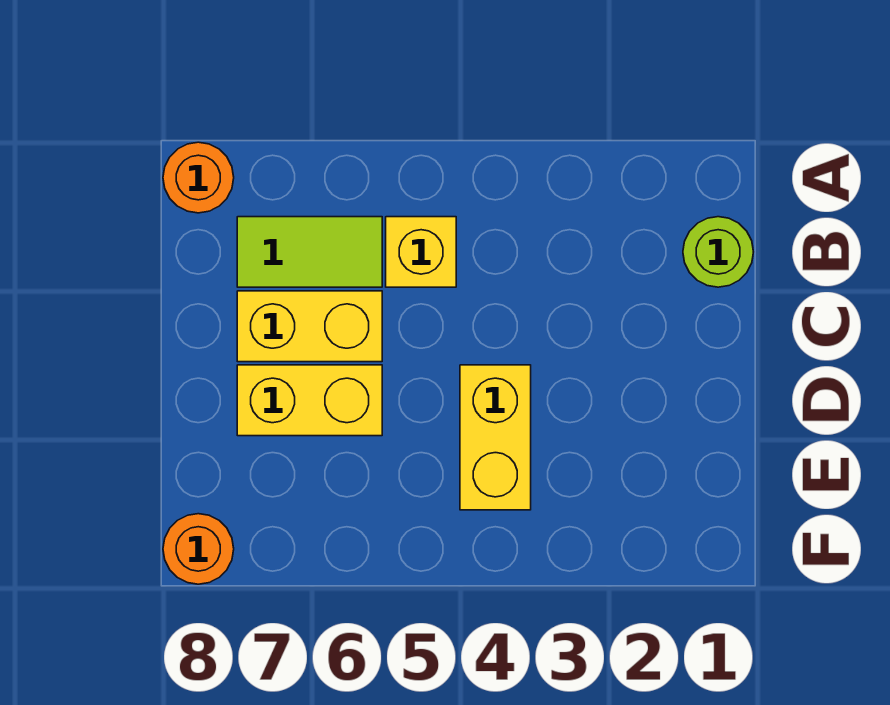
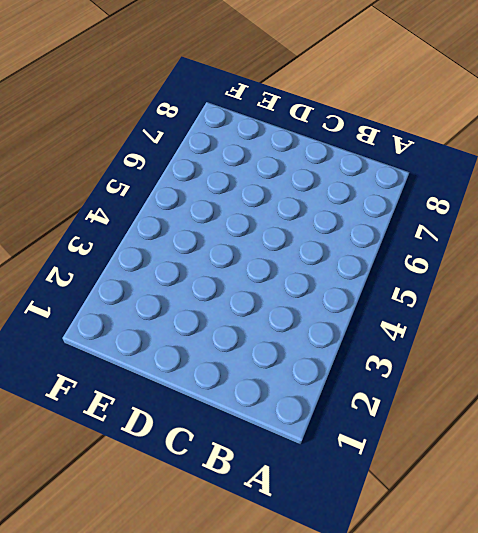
none -> orange round brick A8 level 1
none -> lime round brick B1 level 1

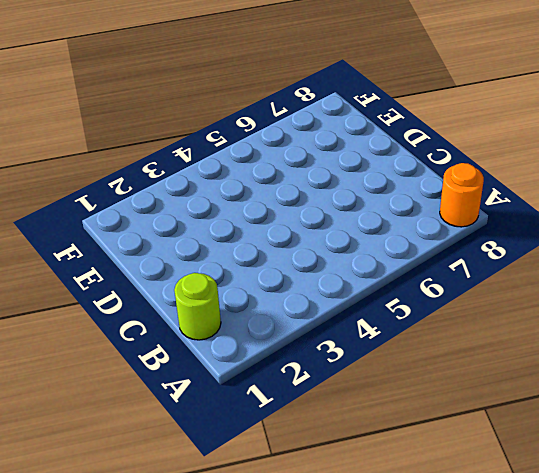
none -> yellow brick B5 level 1
none -> lime tile B6:B7 level 1

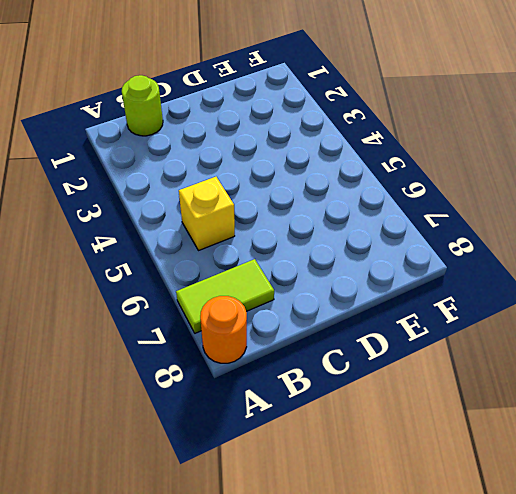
lime tile A7:B7 level 1 -> lime tile B6:B7 level 1
none -> yellow brick C6:C7 level 1
none -> yellow brick D4:E4 level 1

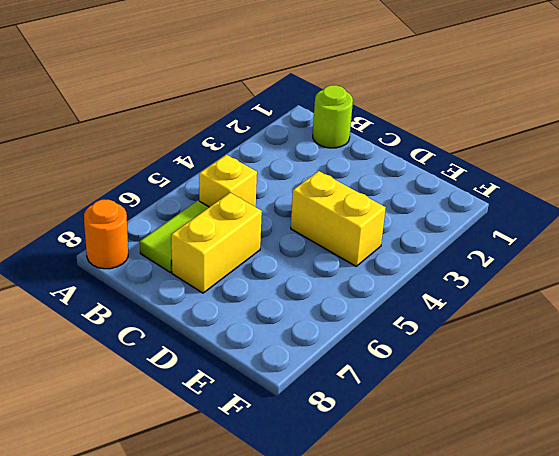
none -> yellow brick D6:D7 level 1
none -> orange round brick F8 level 1

